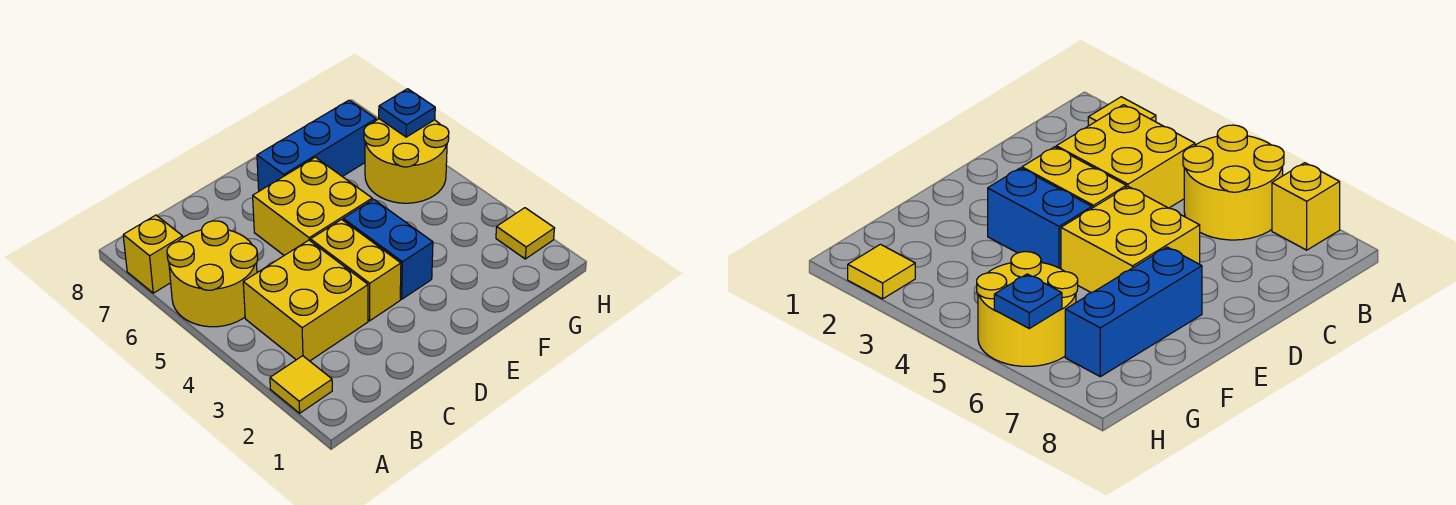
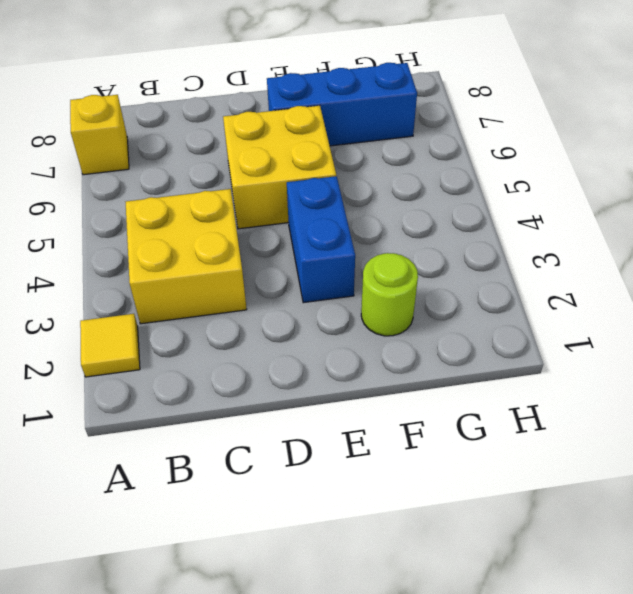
lime round brick F2 level 1 -> none
none -> yellow round brick A5:B6 level 1
none -> yellow brick D3:D4 level 1

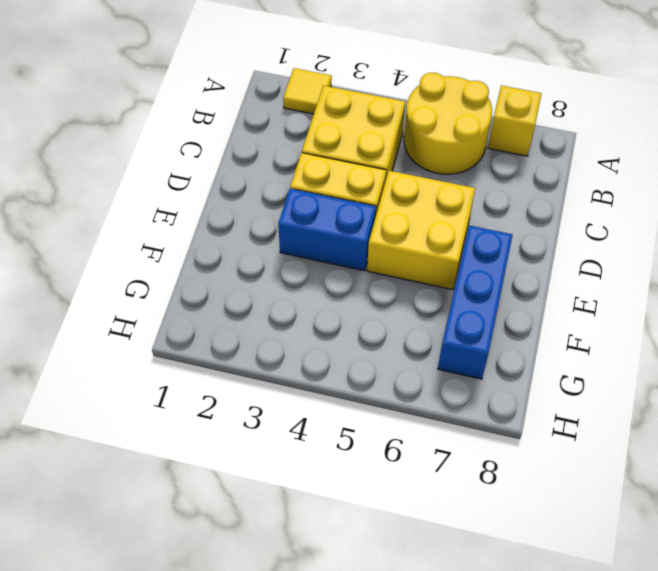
none -> yellow round brick G5:H6 level 1
none -> yellow tile H2 level 1

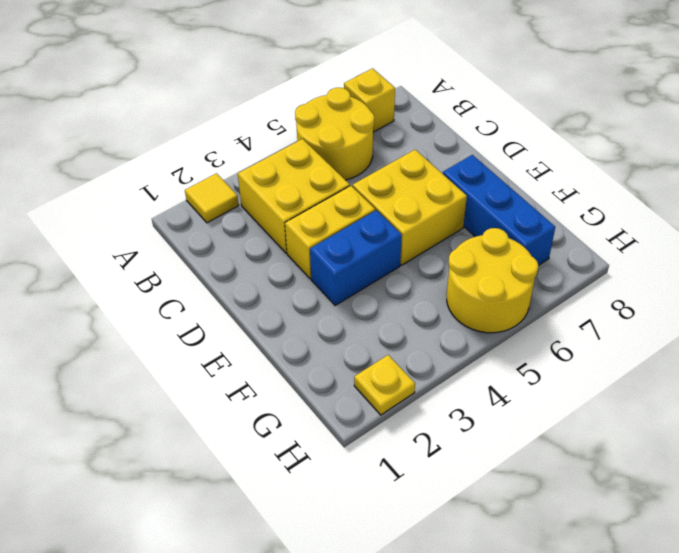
yellow plate H2 level 1 -> yellow tile H2 level 1
none -> blue plate H6 level 2

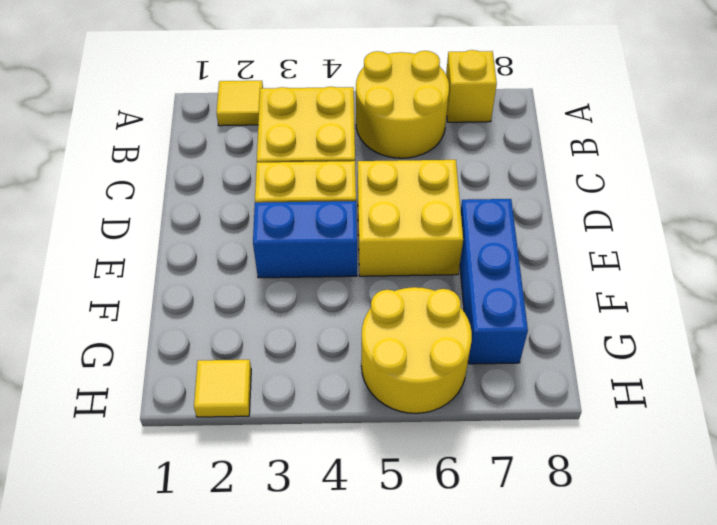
none -> blue plate H6 level 2

